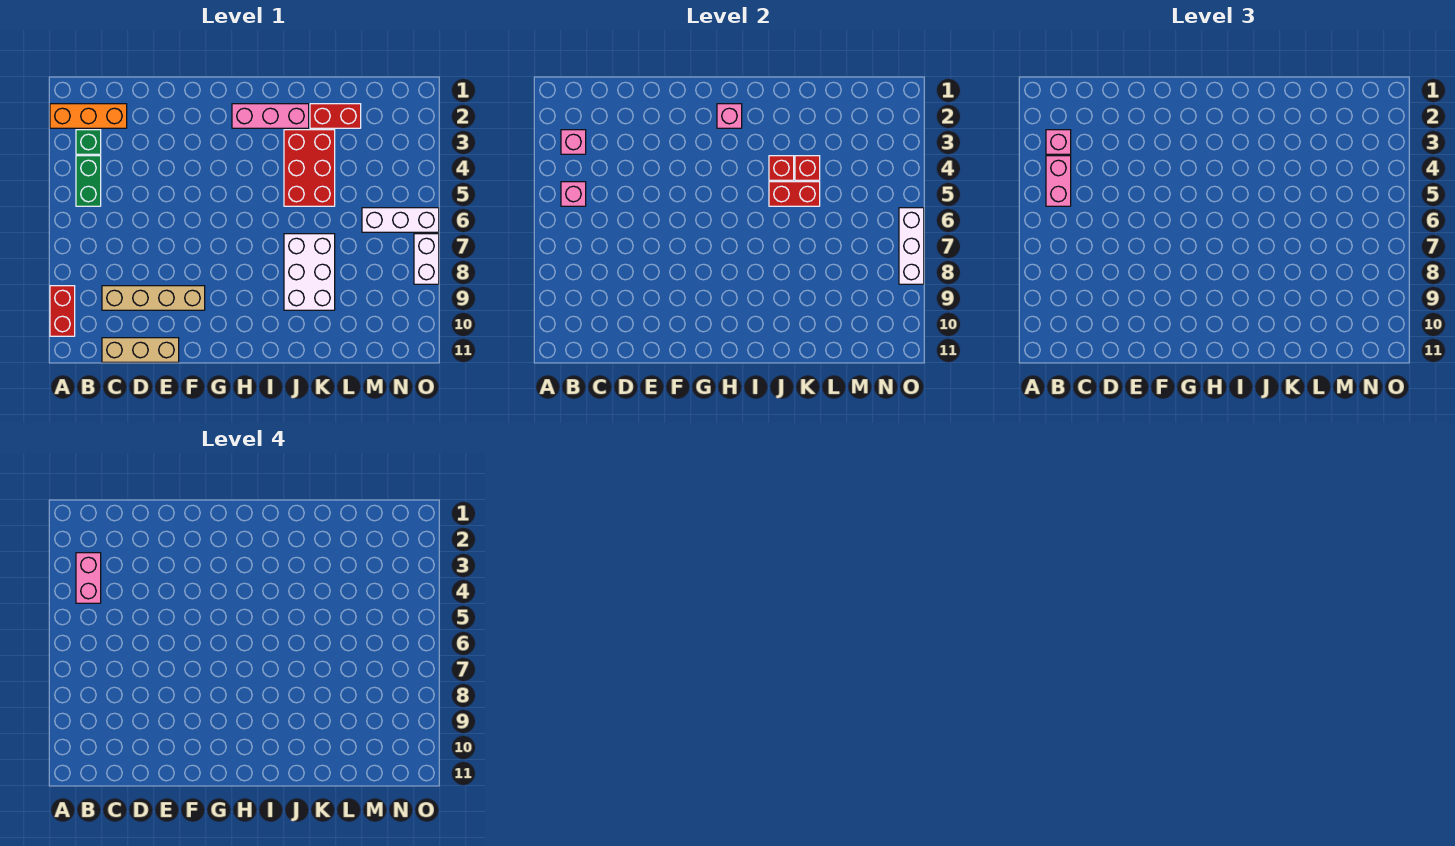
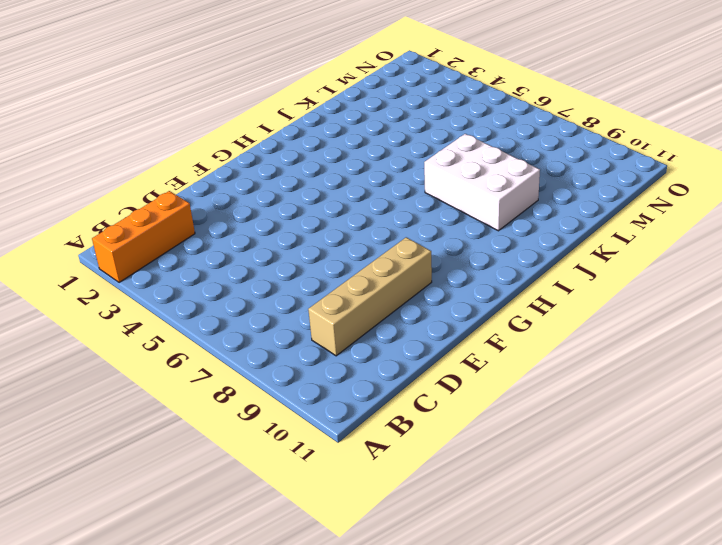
none -> red brick A9:A10 level 1
none -> green brick B3 level 1
none -> green brick B4:B5 level 1

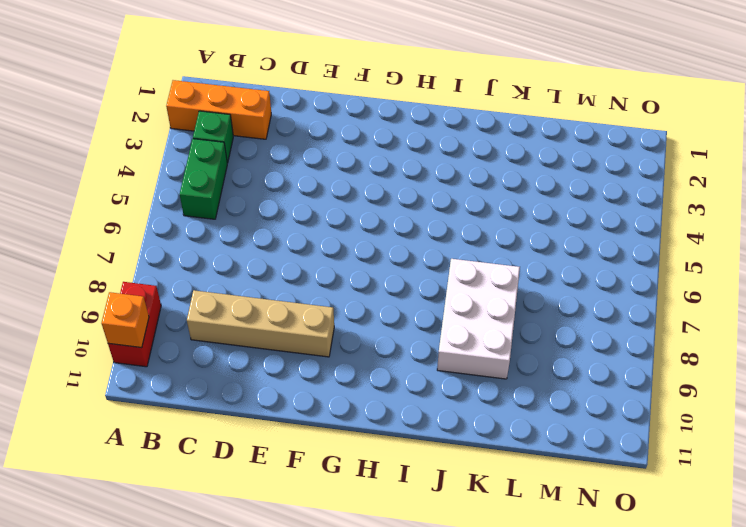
orange brick A10 level 2 -> none
none -> tan brick C11:E11 level 1
none -> pink brick H2:J2 level 1
none -> red brick J3:K5 level 1

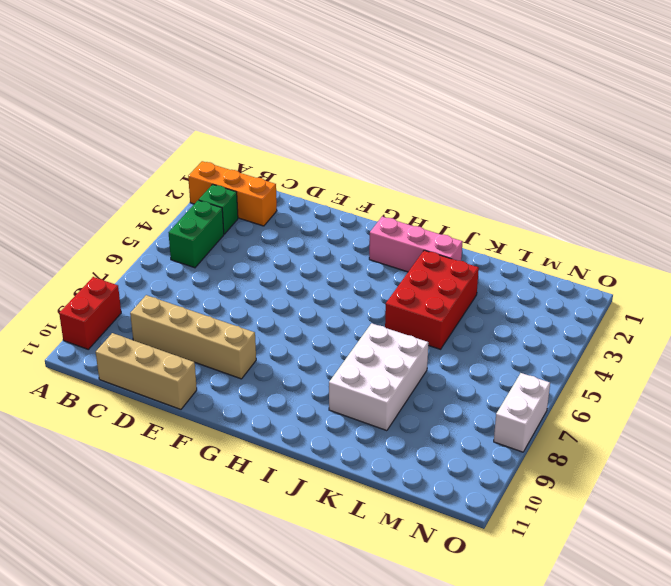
none -> red brick K2:L2 level 1
none -> white brick M6:O6 level 1
none -> pink brick B3 level 2

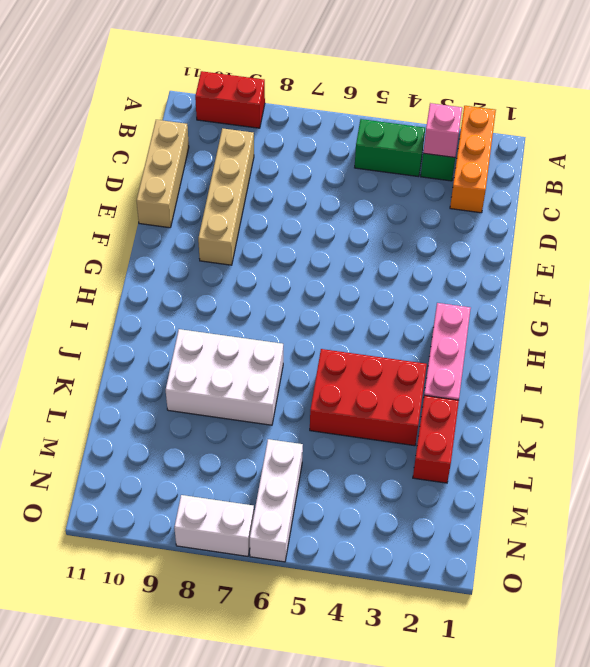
none -> pink brick B5 level 2
none -> pink brick H2 level 2
none -> red brick J4 level 2

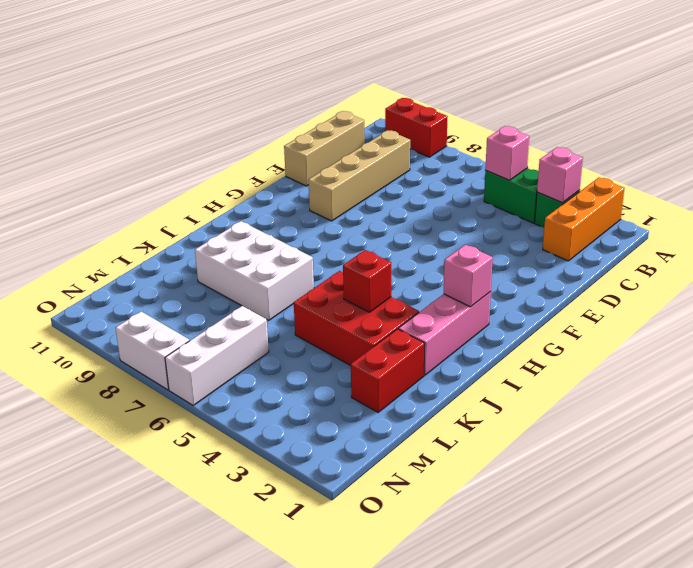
none -> red brick J5:K5 level 2
none -> red brick K4 level 2
none -> white brick O6:O8 level 2

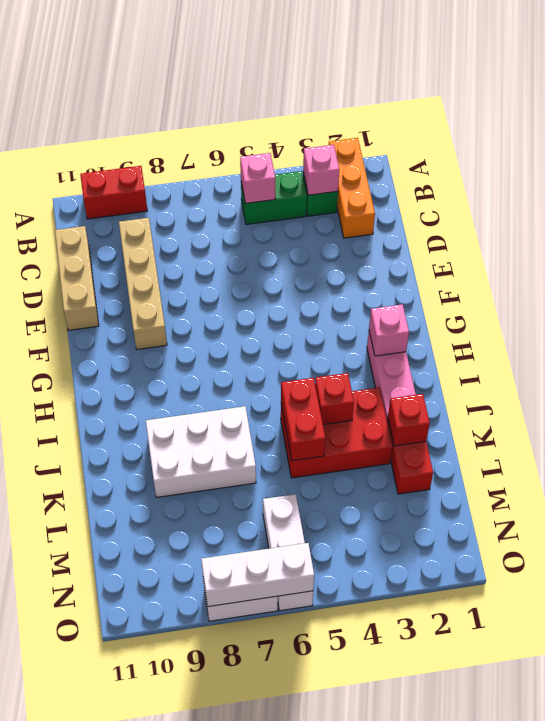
red brick K2 level 2 -> red brick K4 level 2
none -> pink brick B3 level 3
none -> pink brick B4:B5 level 3
none -> pink brick B3:B4 level 4

